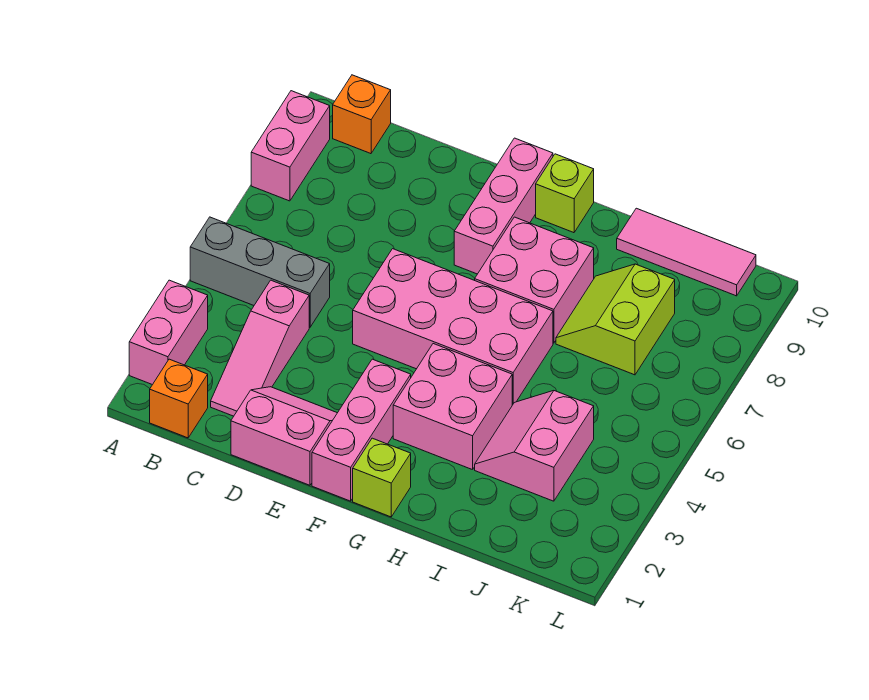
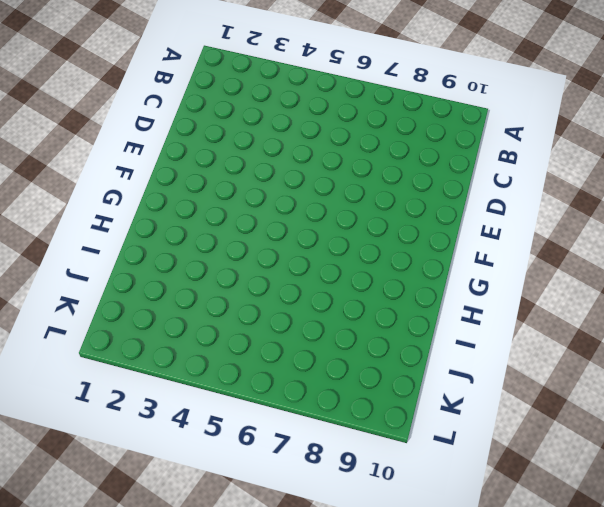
none -> pink brick A2:A3 level 1
none -> grey brick A5:C5 level 1
none -> pink brick A8:A9 level 1

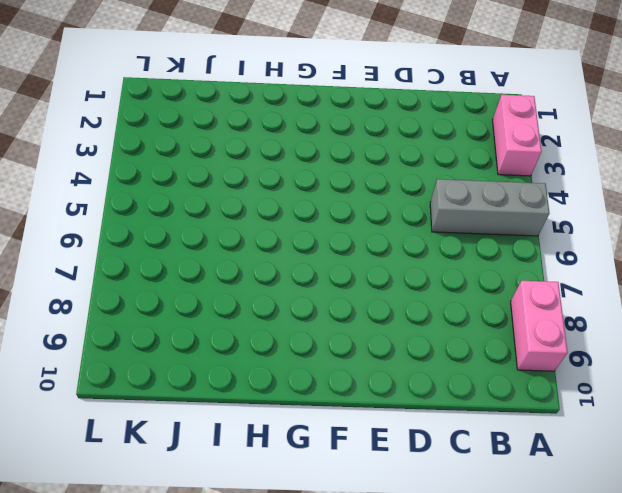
none -> orange brick B1 level 1
none -> orange brick B10 level 1
none -> pink slope C2:C4 level 1 top 4

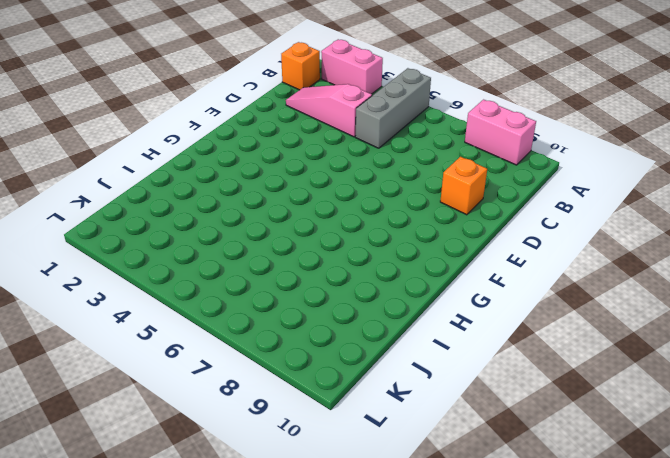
orange brick D9 level 1 -> orange brick B10 level 1
none -> pink slope D1:E2 level 1 top 1
none -> pink brick E5:H6 level 1
none -> pink brick F1:F3 level 1

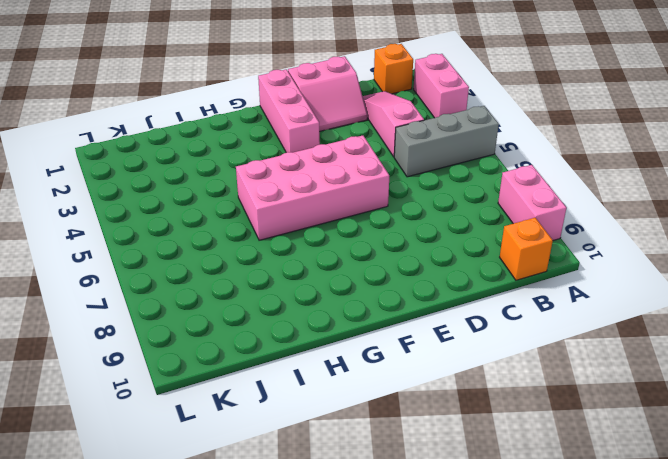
none -> pink brick F8:F10 level 1
none -> lime brick G1 level 1
none -> pink brick G3:H4 level 1

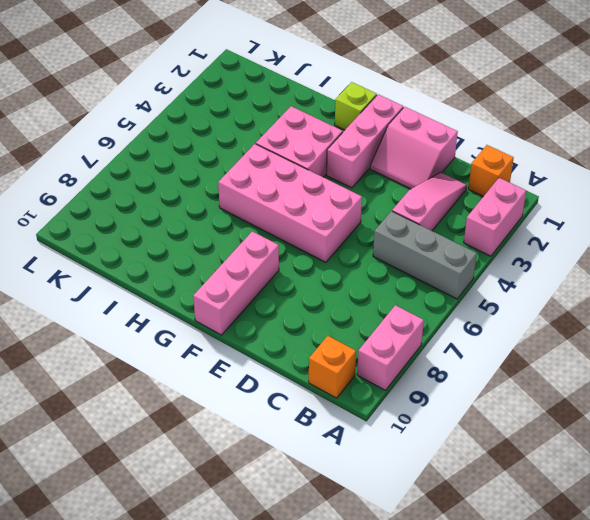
none -> pink brick G7:H8 level 1
none -> lime brick G10 level 1
none -> pink slope I3:J4 level 1 top J

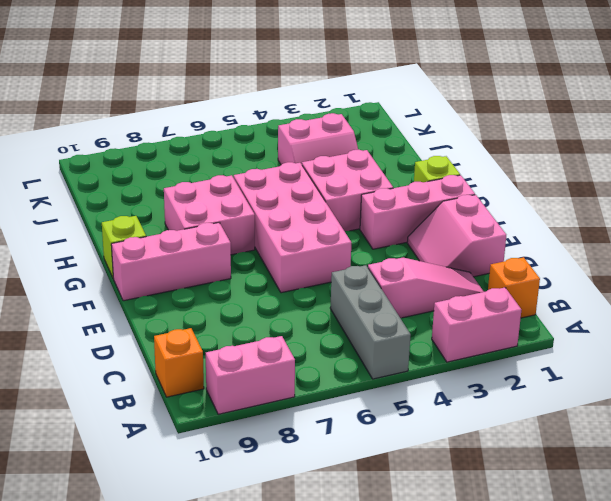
none -> lime slope I7:J8 level 1 top J
none -> pink tile I10:K10 level 1

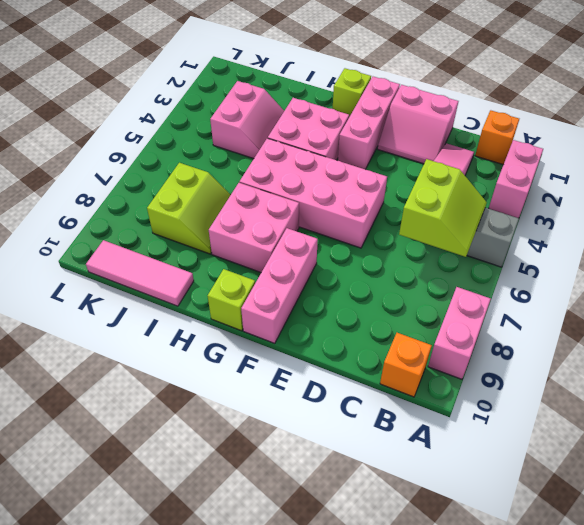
lime slope B5:C6 level 2 top C -> none

